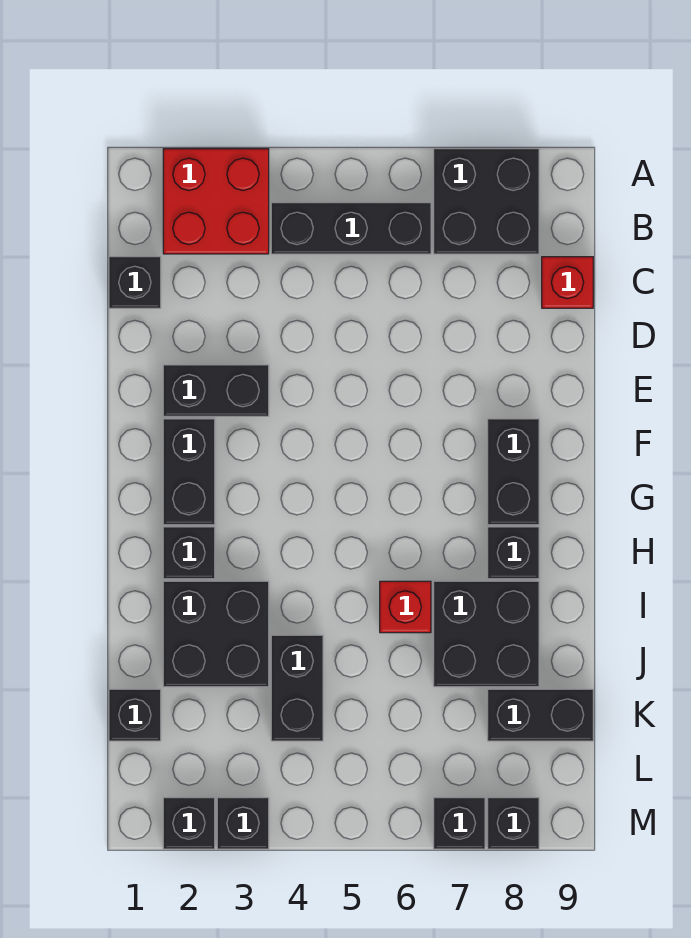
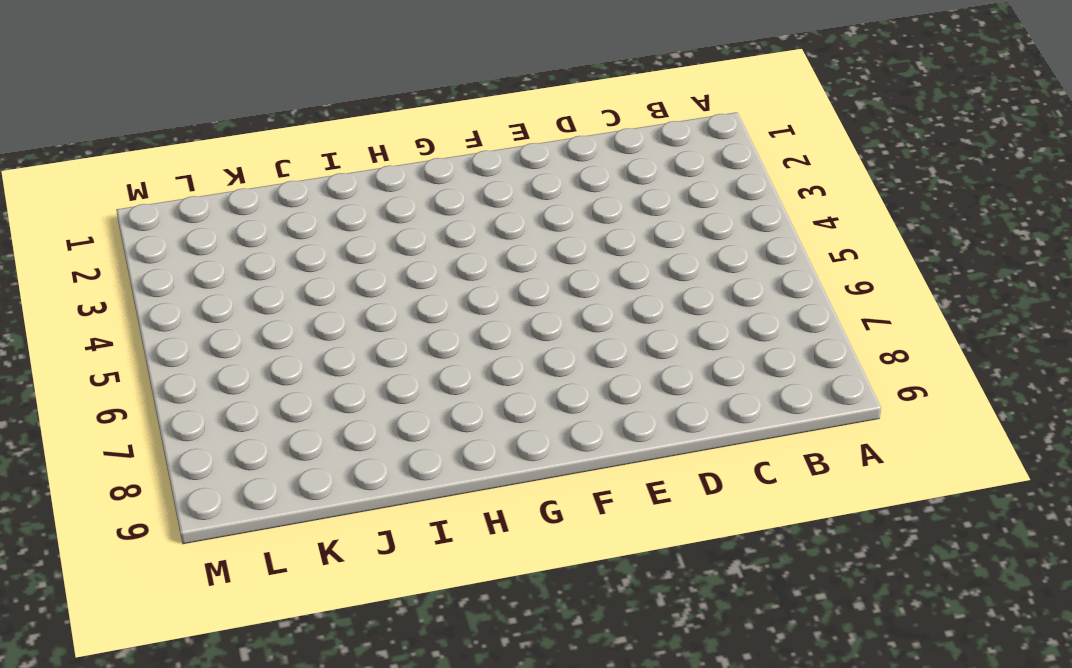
none -> red brick A2:B3 level 1
none -> black brick A7:B8 level 1
none -> black brick B4:B6 level 1

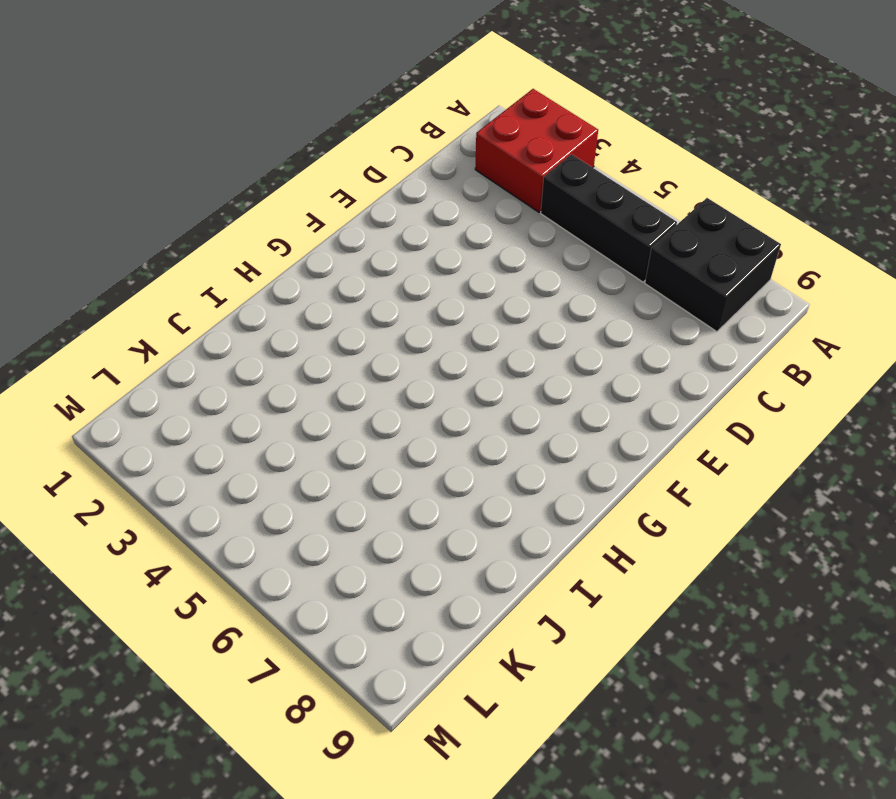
none -> black brick C1 level 1
none -> red brick C9 level 1
none -> black brick E2:E3 level 1

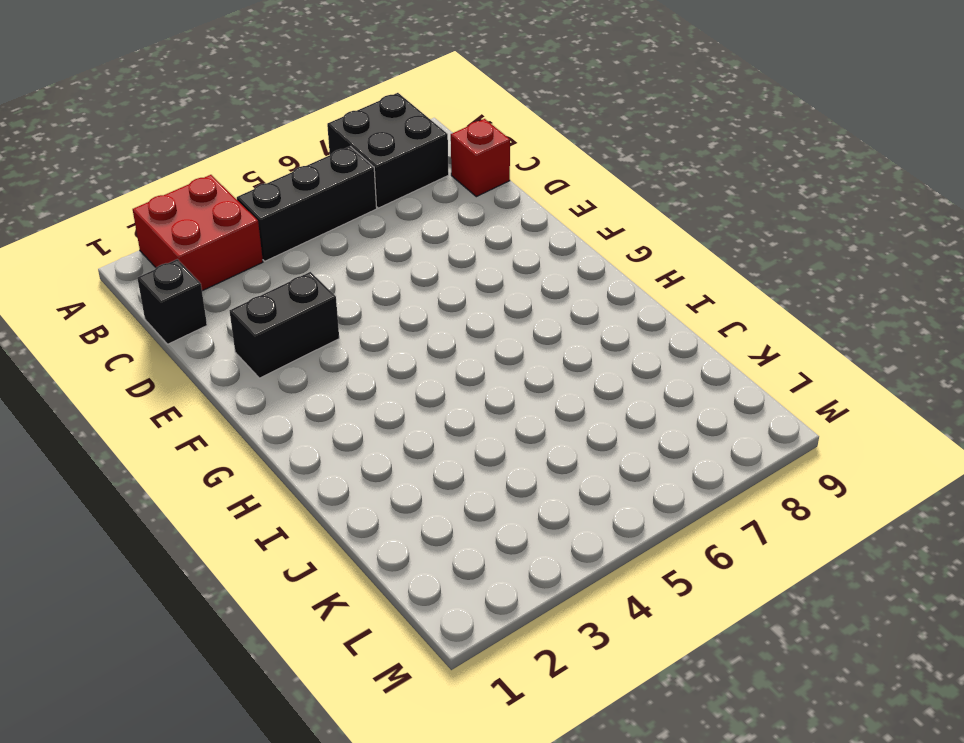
none -> black brick F2:G2 level 1
none -> black brick F8:G8 level 1
none -> black brick H2 level 1

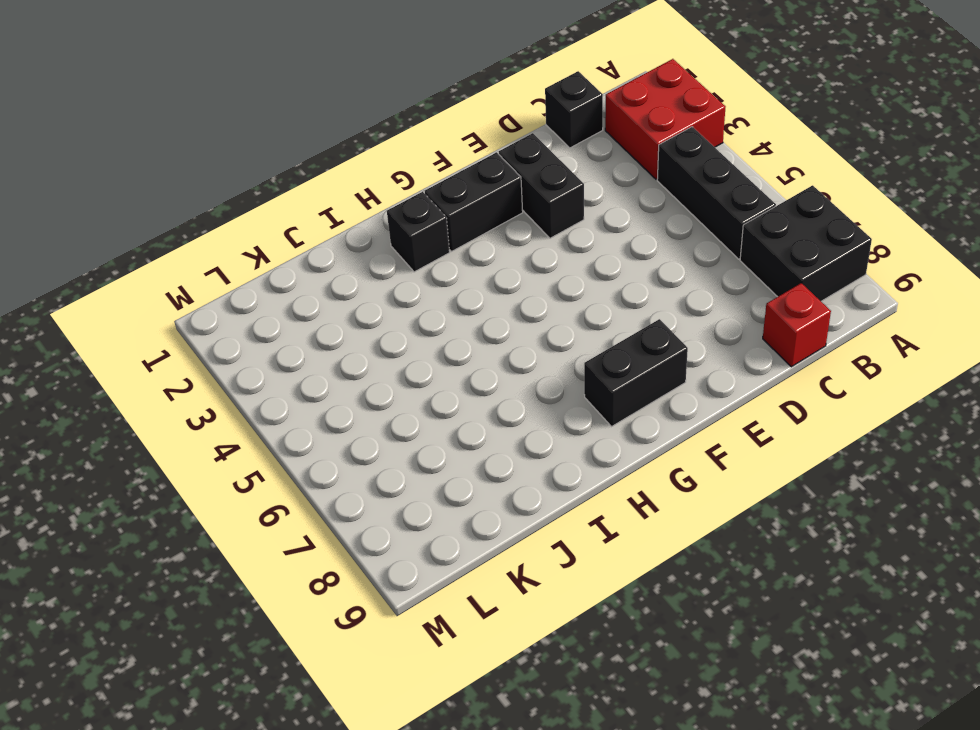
none -> black brick H8 level 1
none -> black brick I2:J3 level 1
none -> red brick I6 level 1

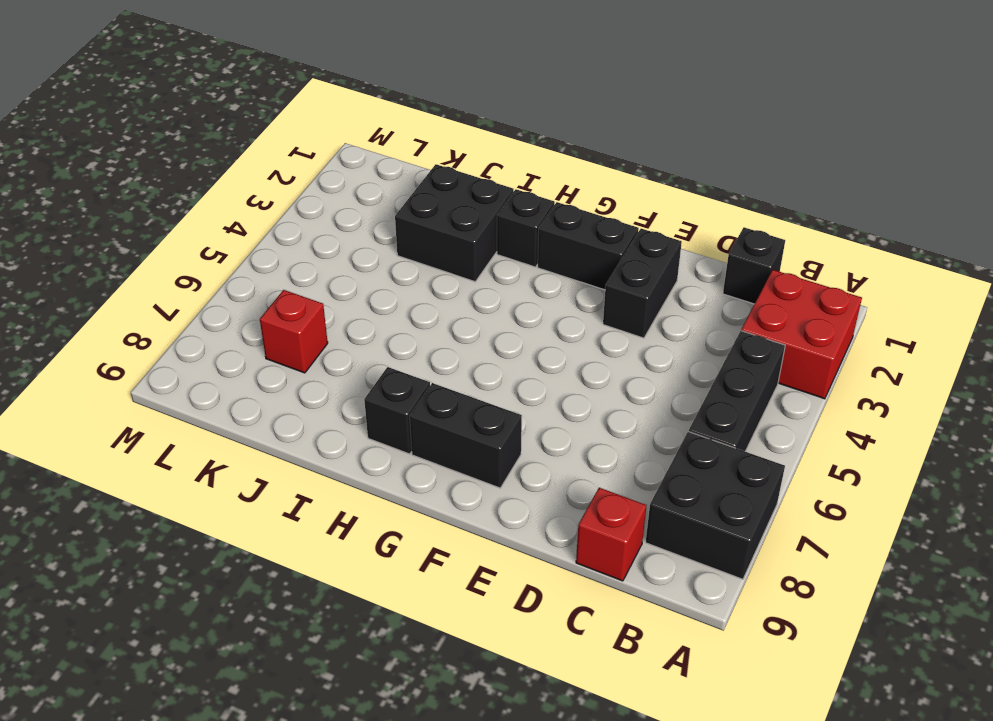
red brick K7 level 1 -> red brick I6 level 1
none -> black brick I7:J8 level 1
none -> black brick J4:K4 level 1
none -> black brick K1 level 1

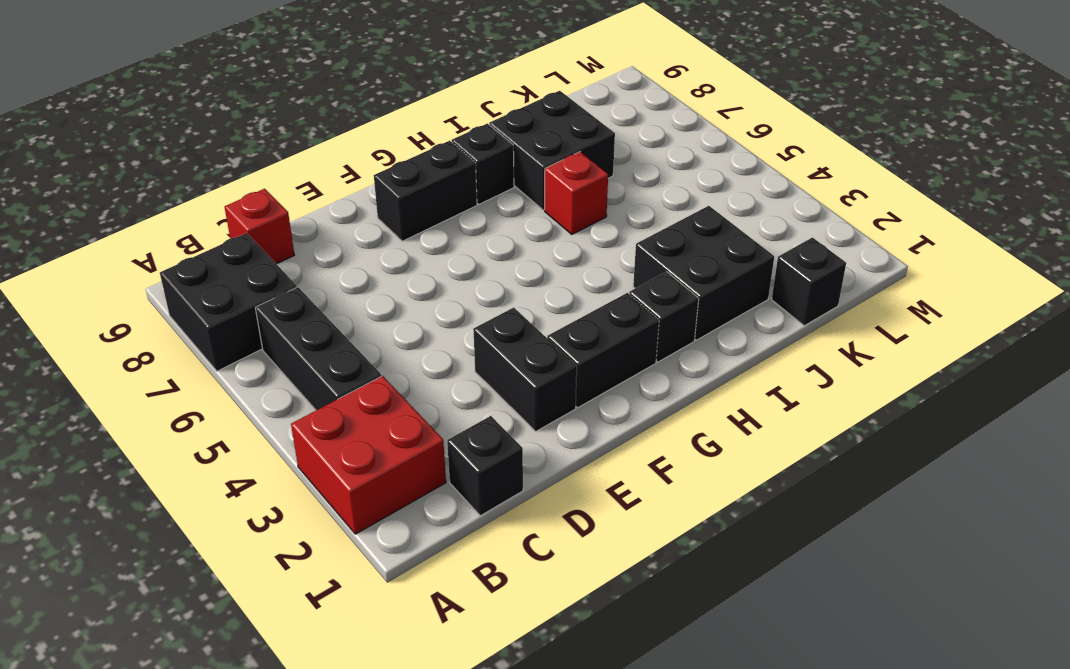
none -> black brick J4:K4 level 1
none -> black brick K8:K9 level 1
none -> black brick M2 level 1

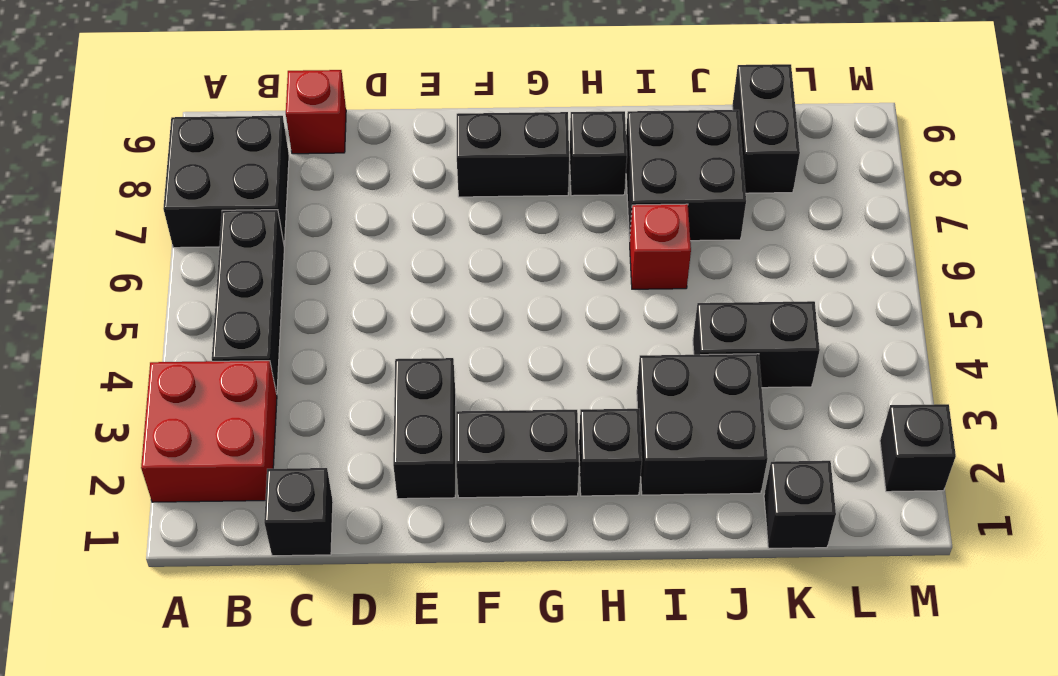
none -> black brick M3 level 1
none -> black brick M7 level 1
none -> black brick M8 level 1

